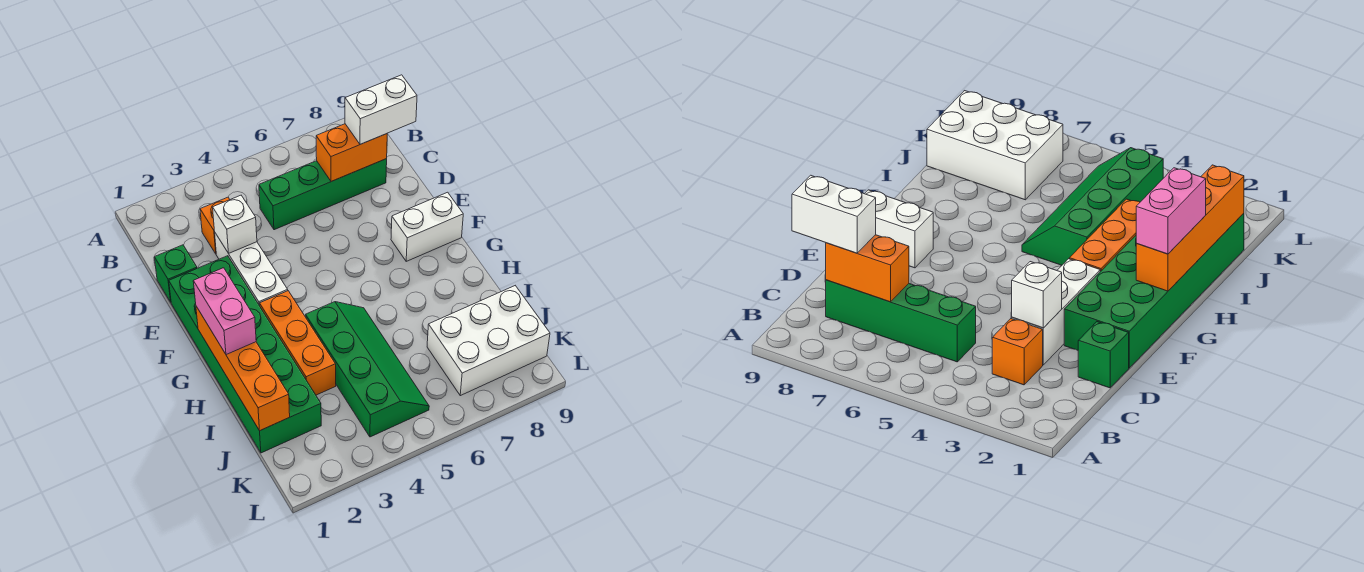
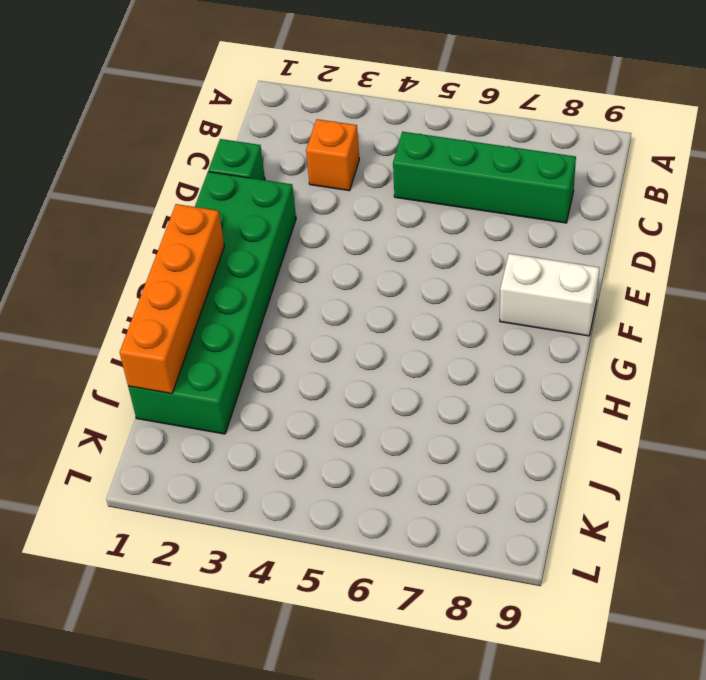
none -> white brick D3:F3 level 1
none -> orange brick G3:I3 level 1
none -> green slope H4:K5 level 1 top 4

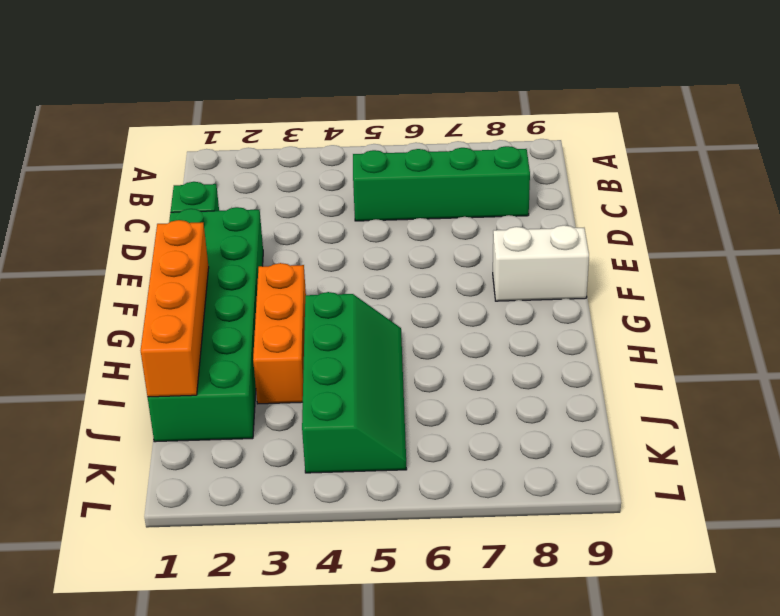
none -> orange brick C3 level 1
none -> white brick D3:F3 level 1
none -> white brick J7:K9 level 1

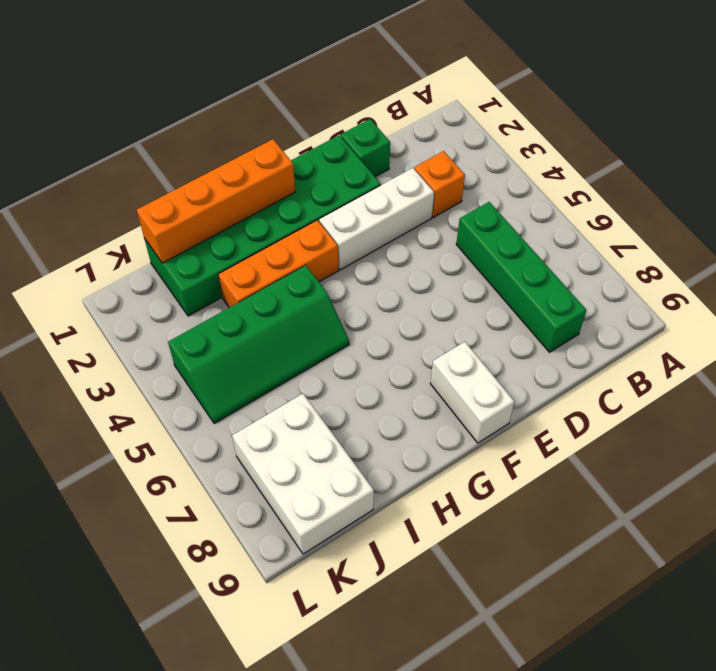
none -> orange brick C7:C8 level 2
none -> white brick D3 level 2
none -> white brick C8:C9 level 3

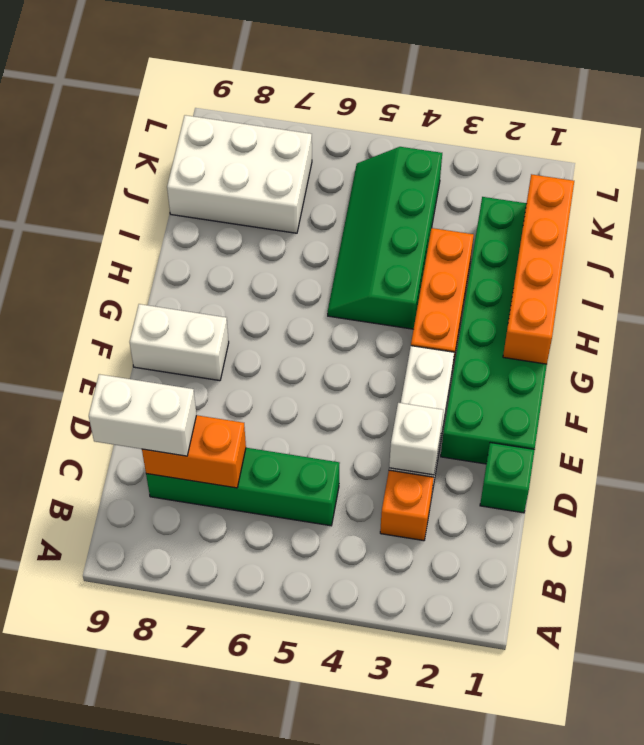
none -> pink brick G1:H1 level 3

